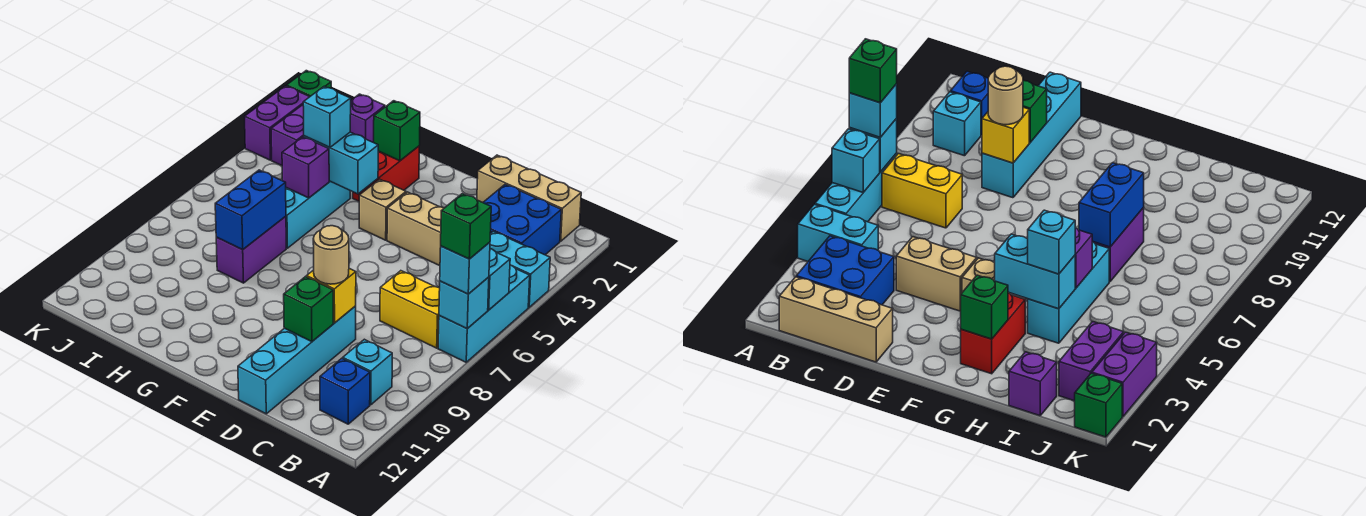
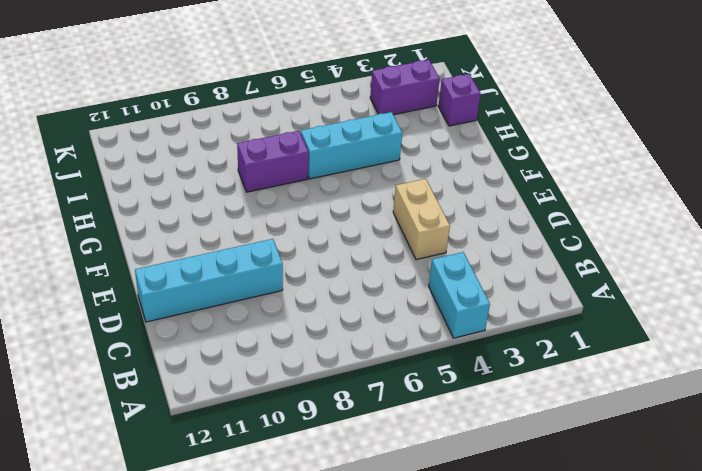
none -> cyan brick A5:A7 level 1
none -> tan brick B1:D1 level 1
none -> blue brick B2:C3 level 1

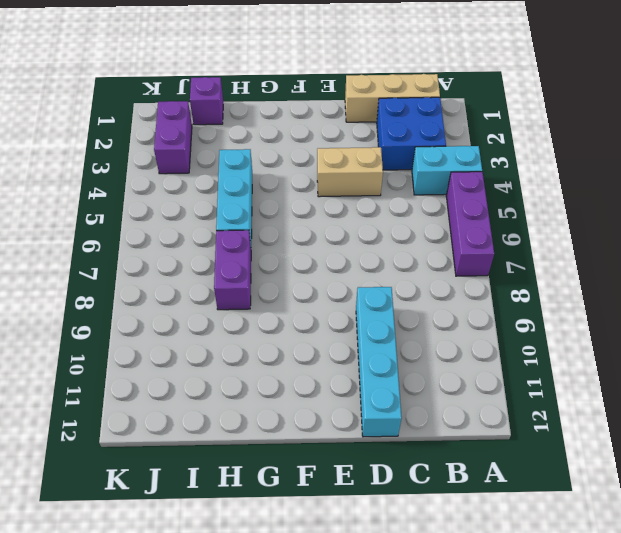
purple brick A5:A7 level 1 -> cyan brick A5:A7 level 1
none -> yellow brick B7:C7 level 1
none -> cyan brick B10 level 1
none -> blue brick B11 level 1

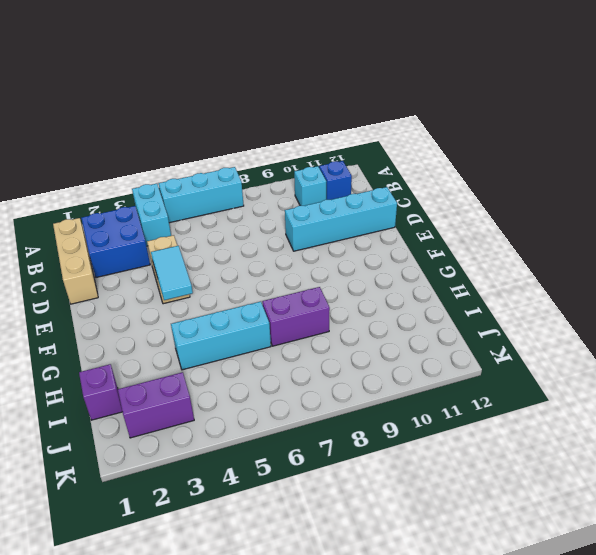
cyan tile E4:F4 level 2 -> none
none -> yellow brick B7:C7 level 1
none -> tan brick F4 level 1
none -> red brick G2:G3 level 1

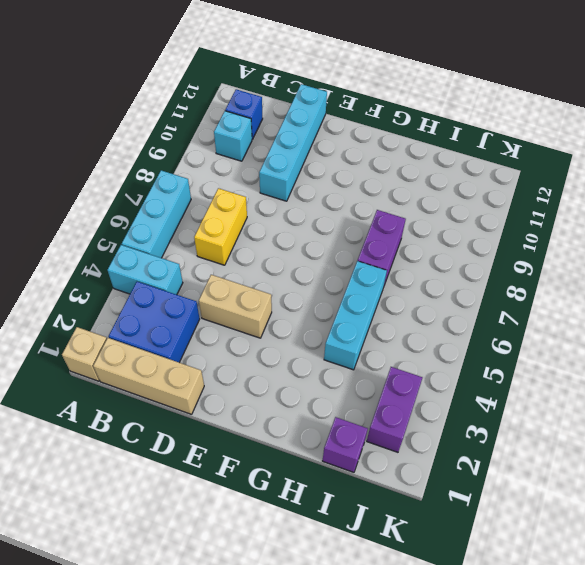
tan brick A1 level 1 -> tan brick F4 level 1
yellow brick C6:C7 level 1 -> yellow brick B7:C7 level 1
none -> red brick G2:G3 level 1
none -> green brick K1 level 1
none -> purple brick K2:K3 level 1

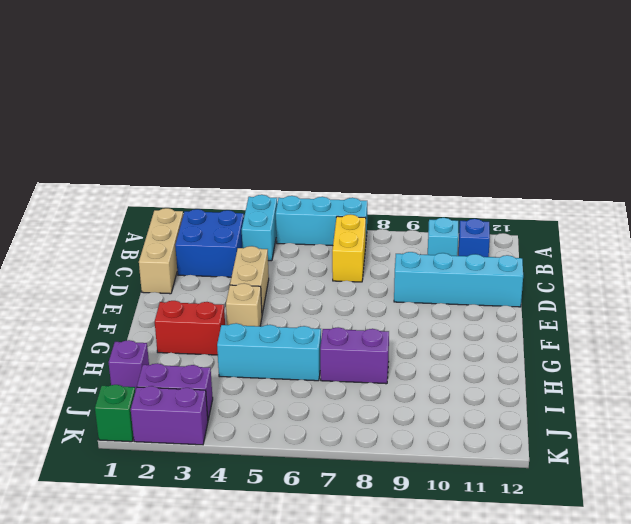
none -> cyan brick A6 level 2
none -> cyan brick A7 level 2
none -> yellow brick D9 level 2

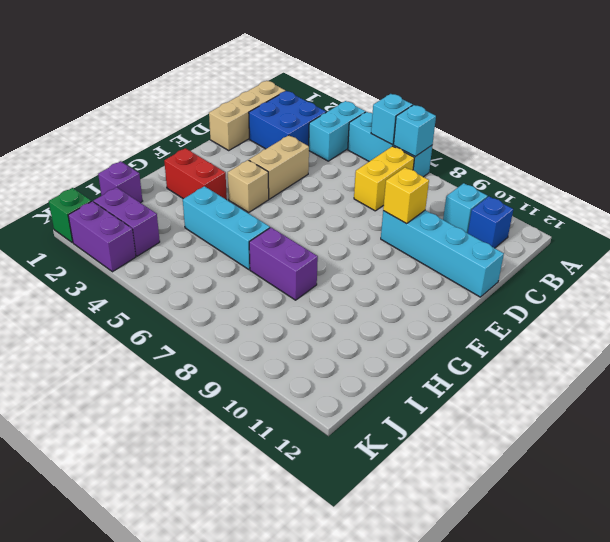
none -> green brick D10 level 2
none -> green brick G2 level 2
none -> cyan brick G4:H4 level 2

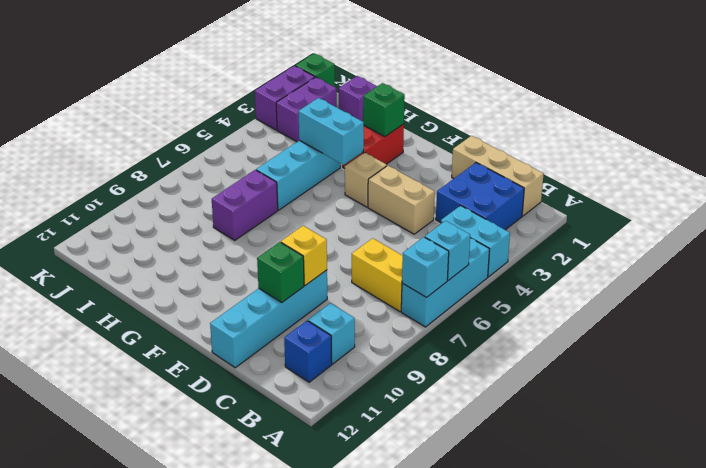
none -> purple brick H5 level 2
none -> blue brick H7:H8 level 2
none -> cyan brick A7 level 3

